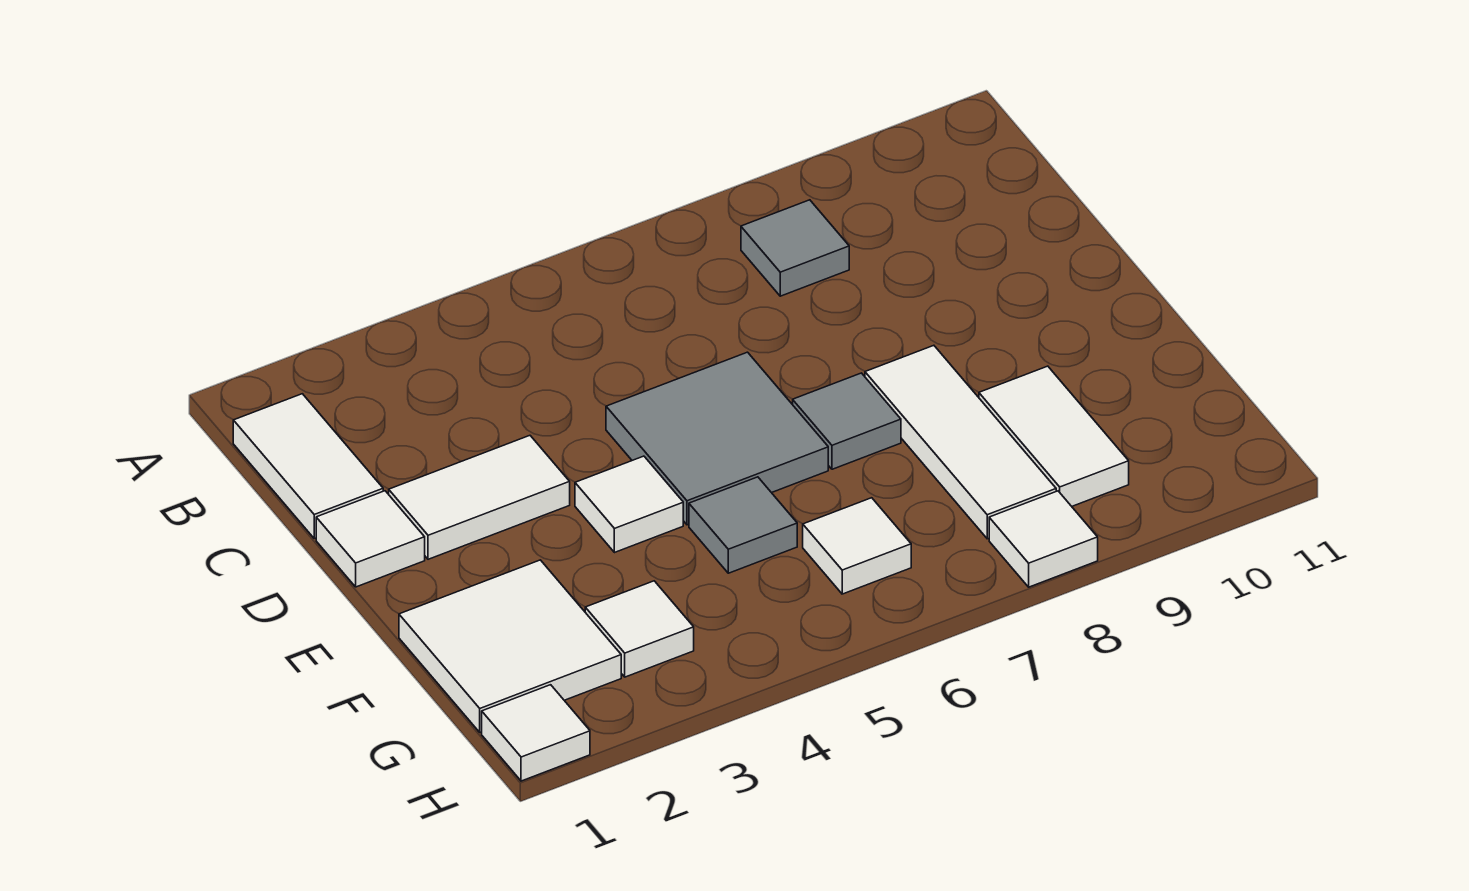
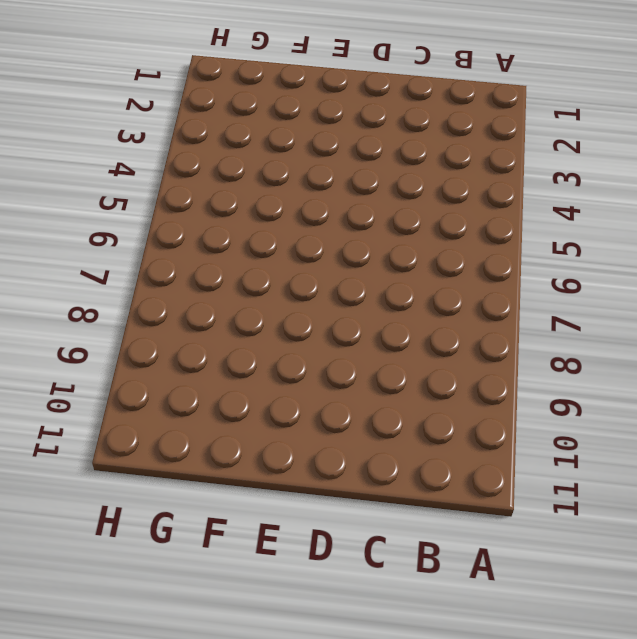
none -> white tile B1:C1 level 1
none -> grey tile B8 level 1
none -> white tile D1 level 1

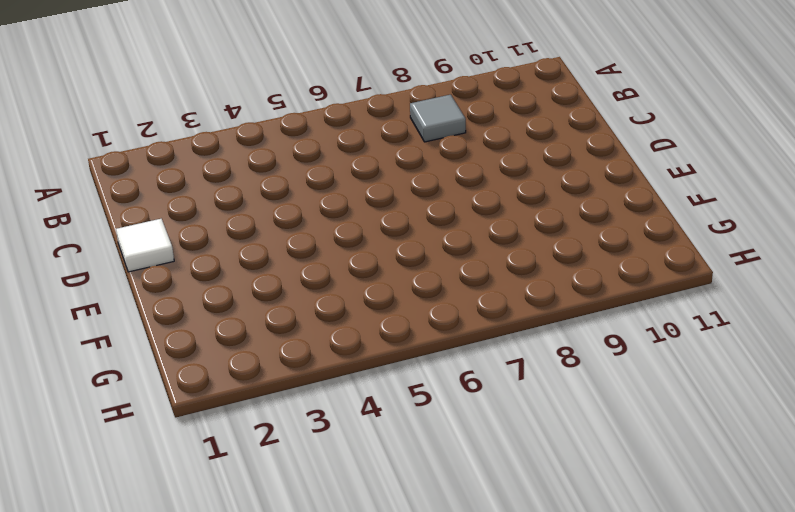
none -> white tile B1:C1 level 1
none -> white tile D2:D3 level 1
none -> grey tile D5:E6 level 1

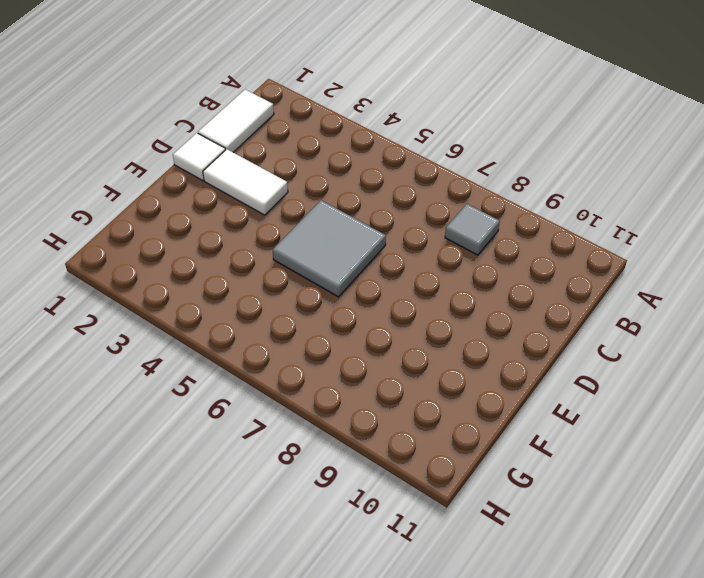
none -> white tile E4 level 1
none -> grey tile E7 level 1
none -> white tile E8:G8 level 1

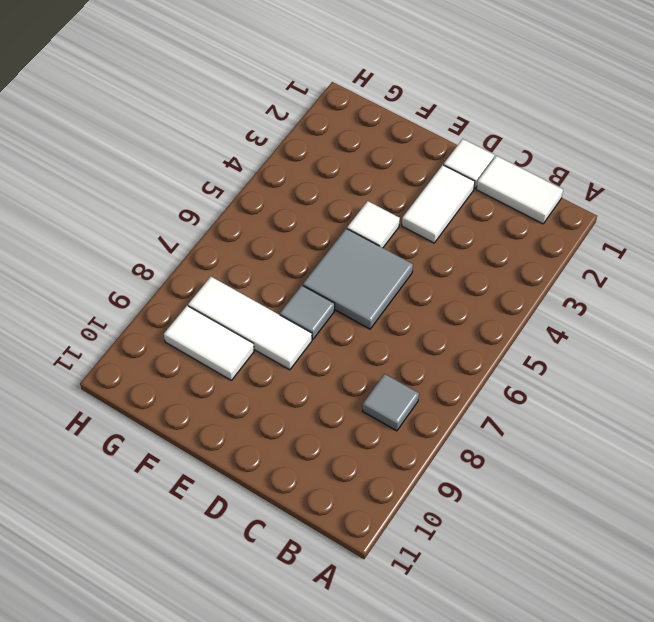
none -> white tile F1:G2 level 1
none -> grey tile F5 level 1
none -> white tile G3 level 1

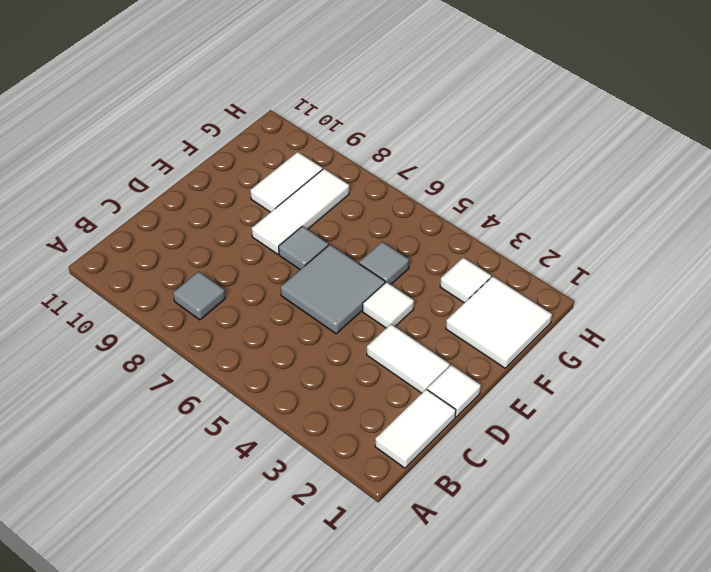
none -> white tile G6 level 1
none -> white tile H1 level 1
none -> white tile H8 level 1

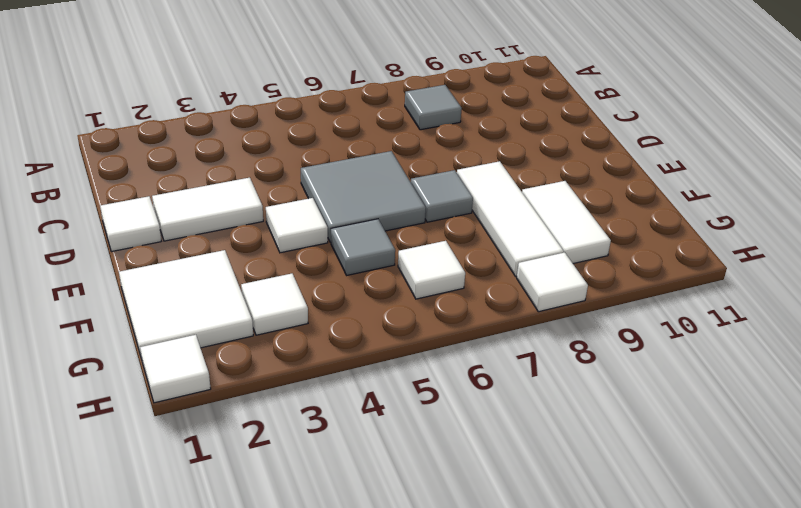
none -> white tile B1:C1 level 1

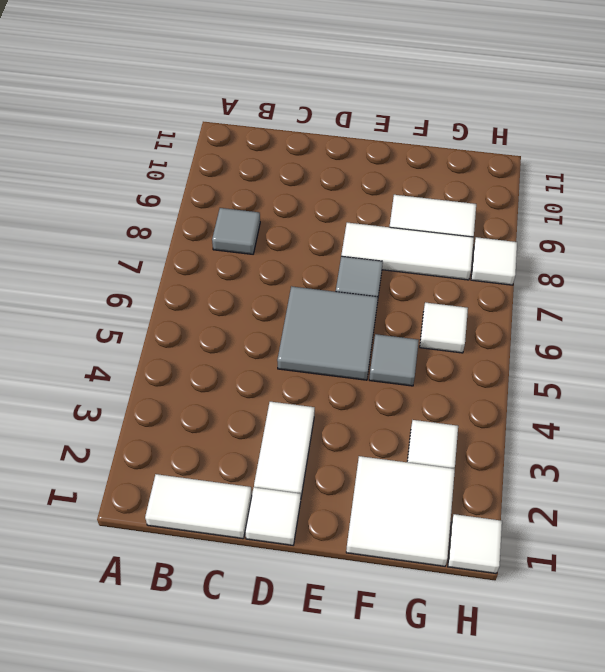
none -> white tile E4 level 1

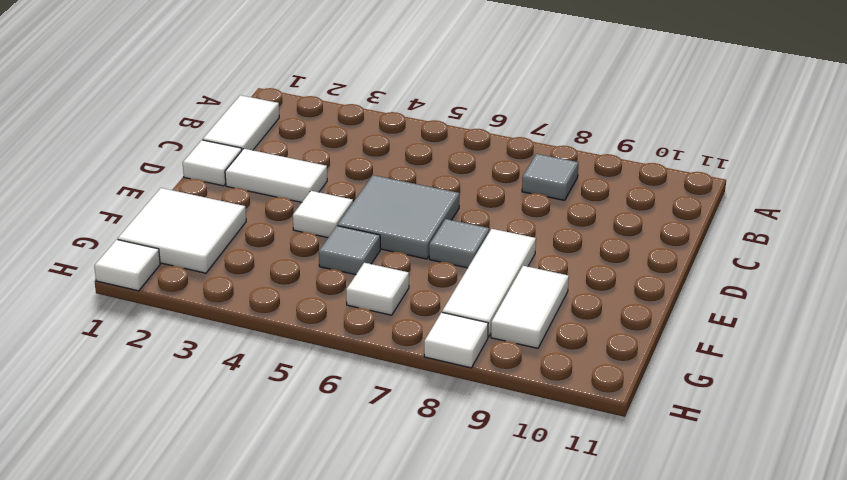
none -> white tile G3 level 1

